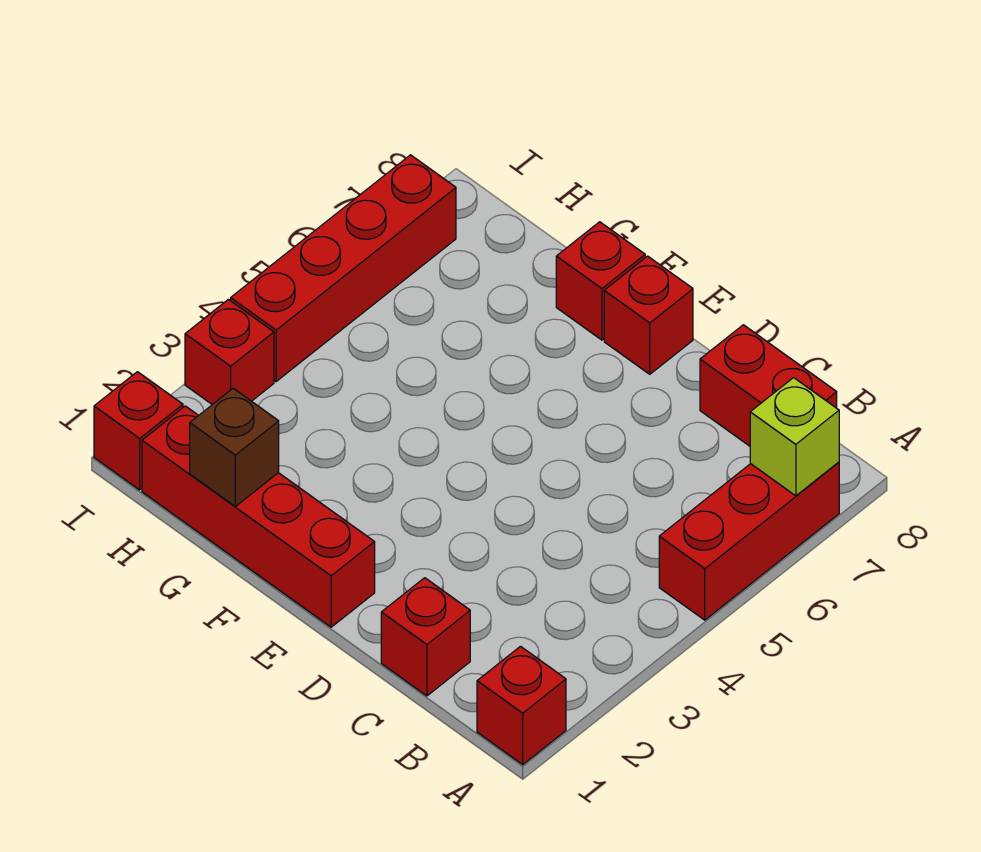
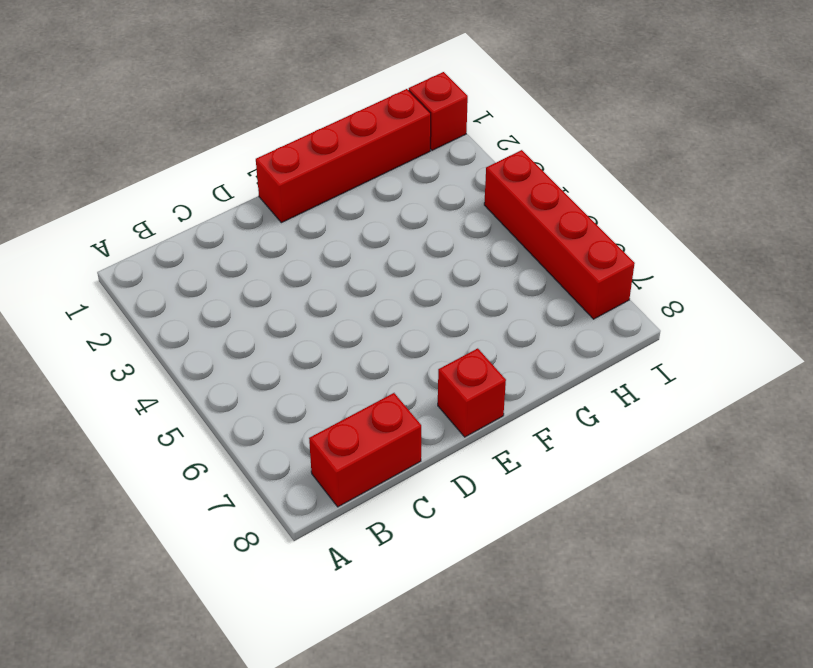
none -> red brick A1 level 1
none -> red brick A5:A7 level 1
none -> red brick C1 level 1

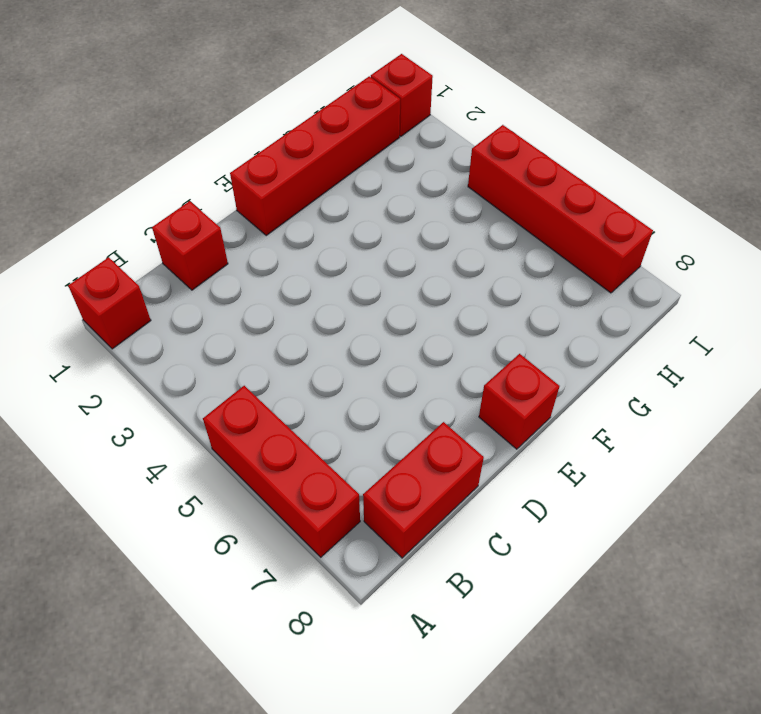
none -> red brick F8 level 1
none -> red brick I3 level 1
none -> lime brick A7 level 2

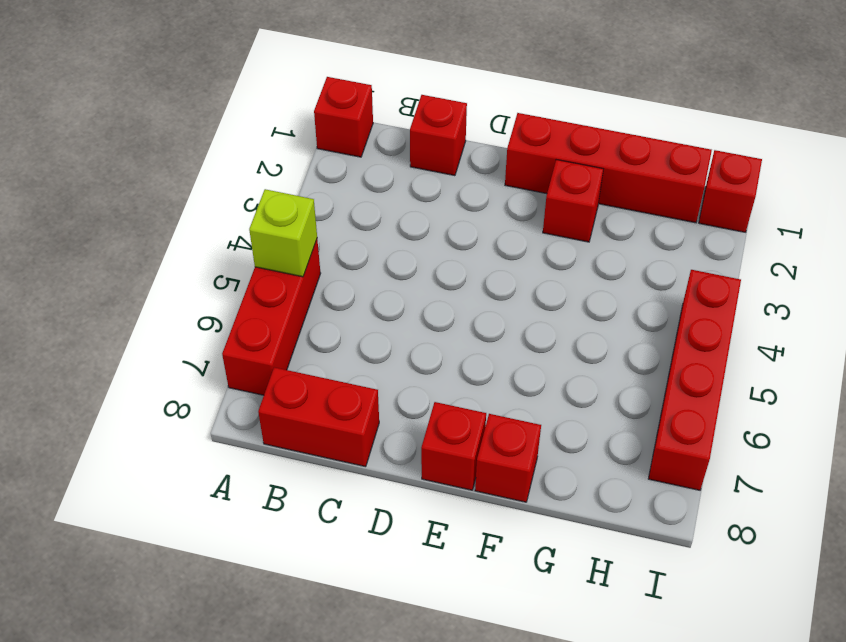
lime brick A5 level 2 -> lime brick A7 level 2
red brick F2 level 1 -> red brick I3 level 1
none -> brown brick G1 level 2

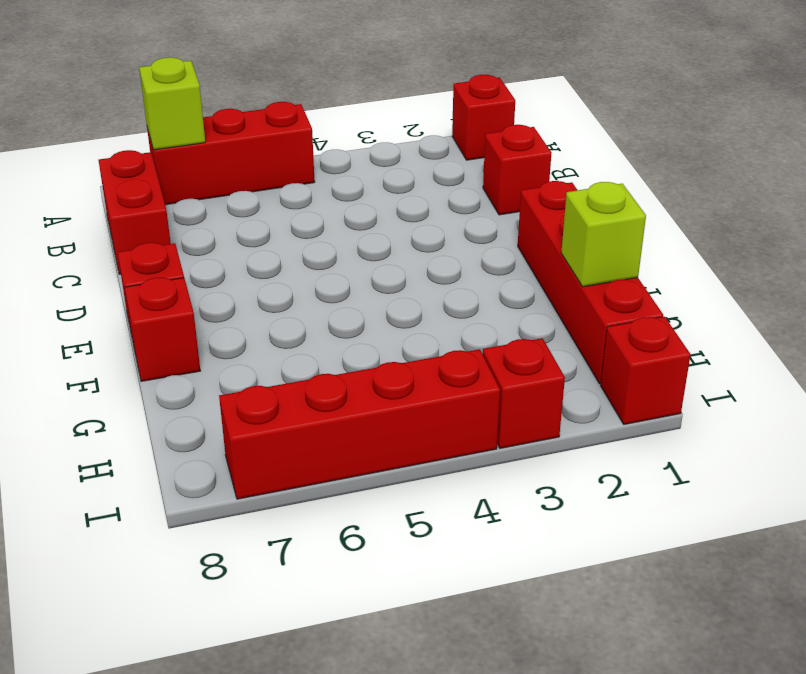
lime brick G1 level 2 -> brown brick G1 level 2

